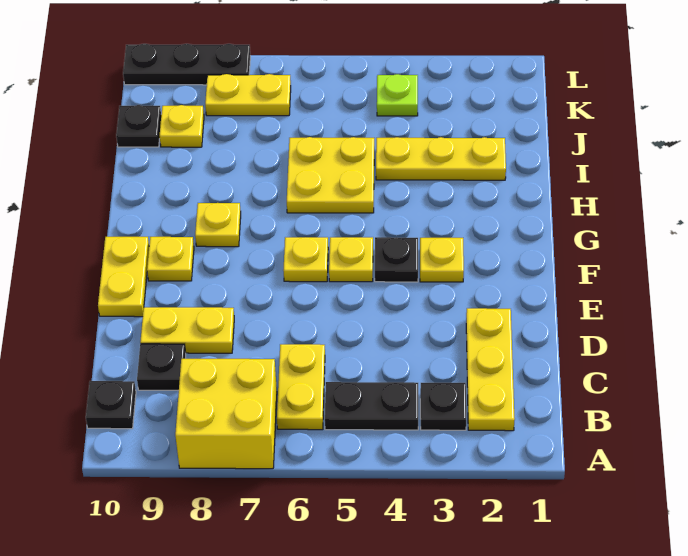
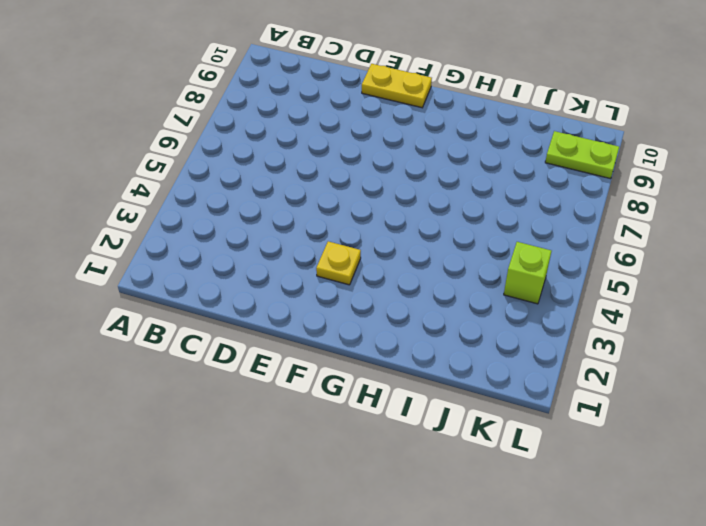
lime brick K4 level 1 -> lime plate K4 level 1
lime plate K9:L9 level 1 -> black plate L8:L10 level 1
none -> yellow brick A7:B8 level 1
none -> yellow plate B2:D2 level 1
none -> black plate B3 level 1

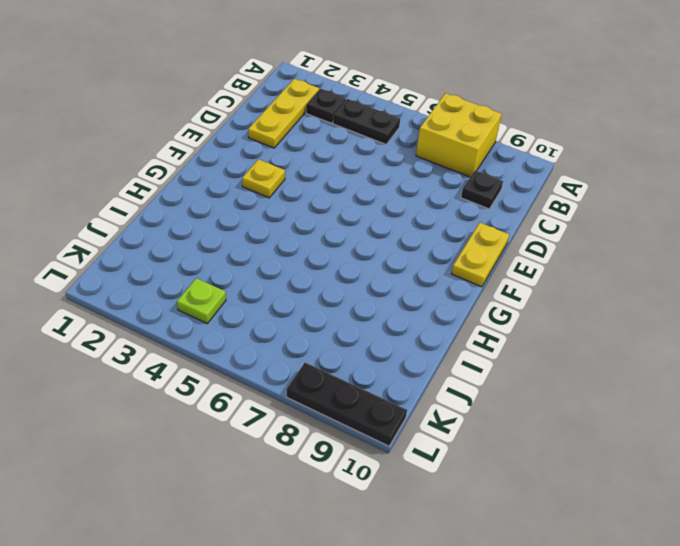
none -> yellow plate B6:C6 level 1
none -> black plate B10 level 1
none -> yellow plate D8:D9 level 1

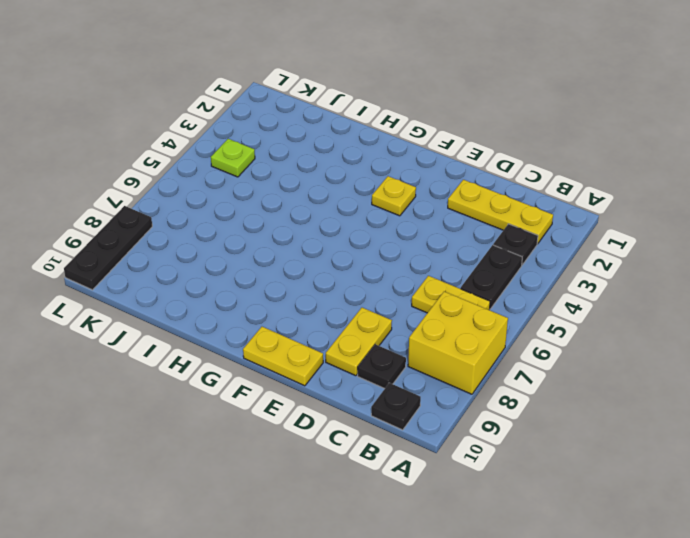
none -> black plate F4 level 1
none -> yellow plate F5 level 1
none -> yellow plate F6 level 1

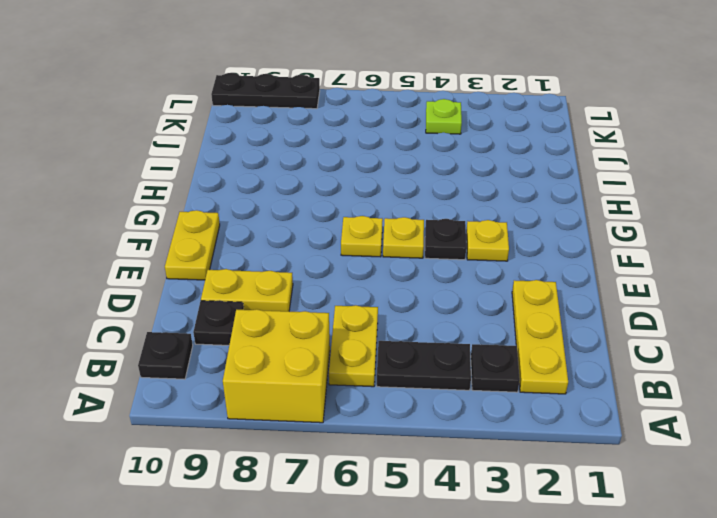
none -> yellow plate F9 level 1
none -> yellow plate G8 level 1
none -> yellow plate H5:I6 level 1

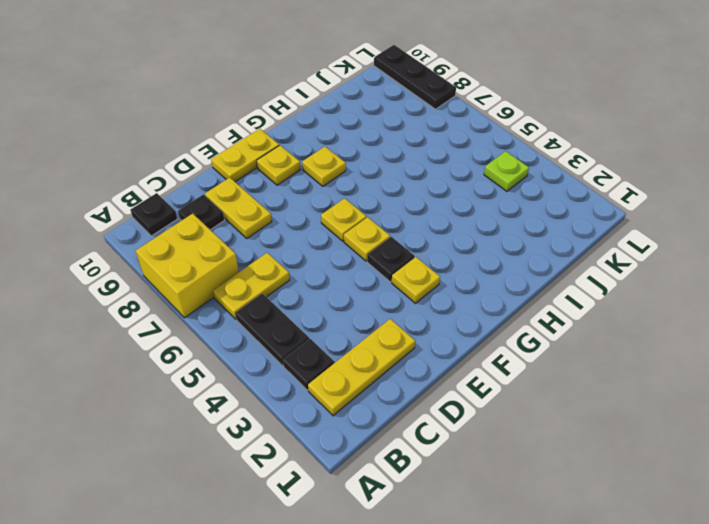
none -> yellow plate H5:I6 level 1
none -> yellow plate I2:I4 level 1
none -> yellow plate J9 level 1

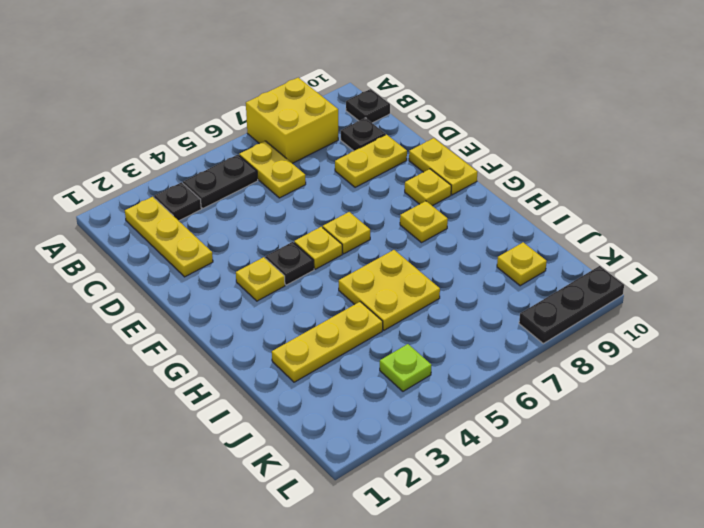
none -> black plate J10 level 1
none -> yellow plate K7:K8 level 1

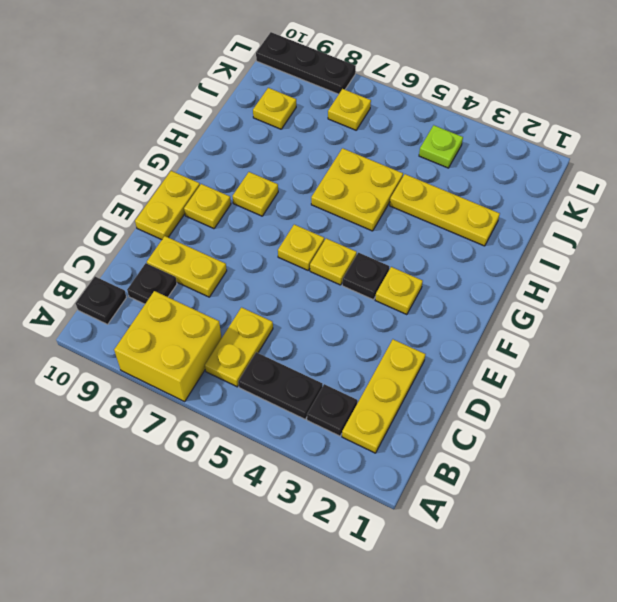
yellow plate K7 level 1 -> yellow plate K7:K8 level 1
none -> black plate J10 level 1

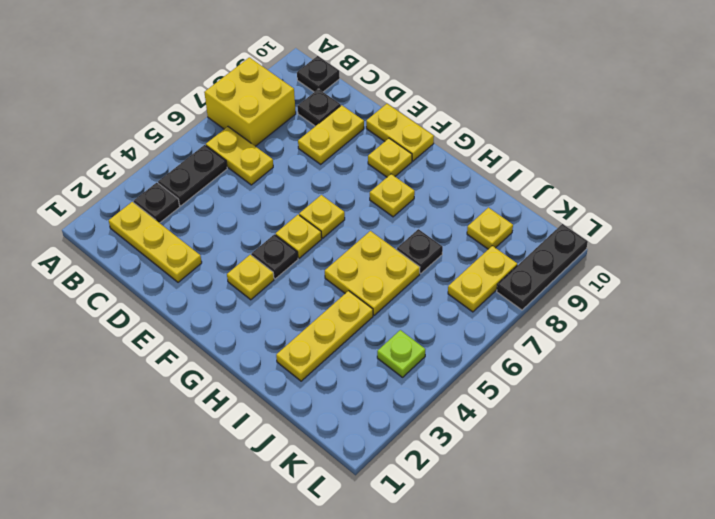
black plate I7 level 1 -> black plate J10 level 1

